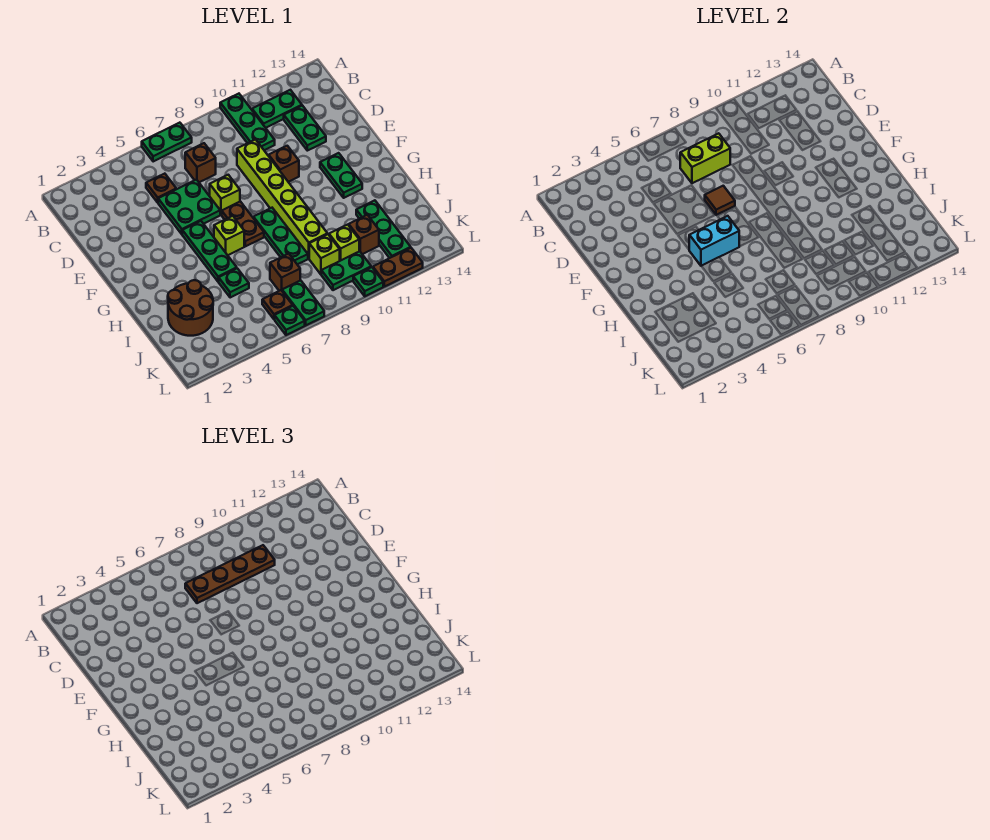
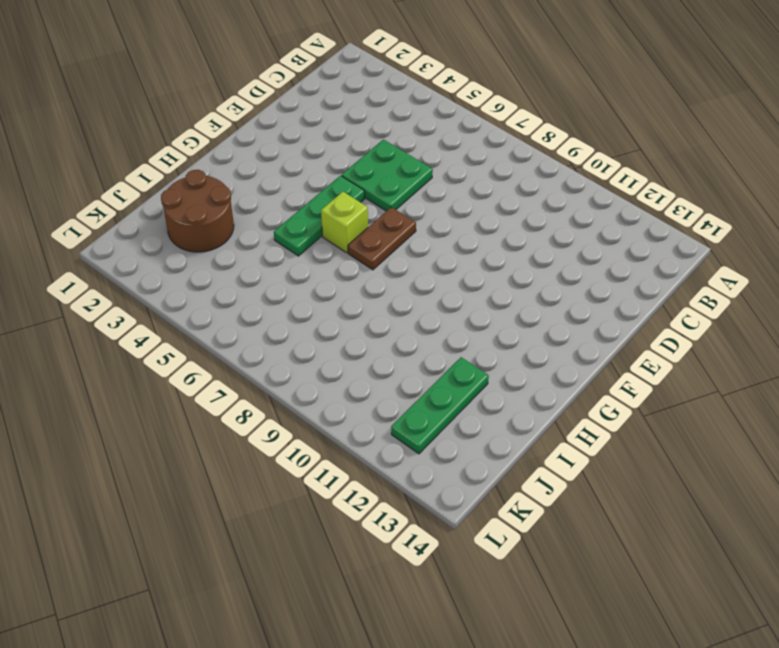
none -> green plate A6:A7 level 1
none -> green plate A10:C10 level 1
none -> green plate B11:B12 level 1
none -> brown plate C5 level 1

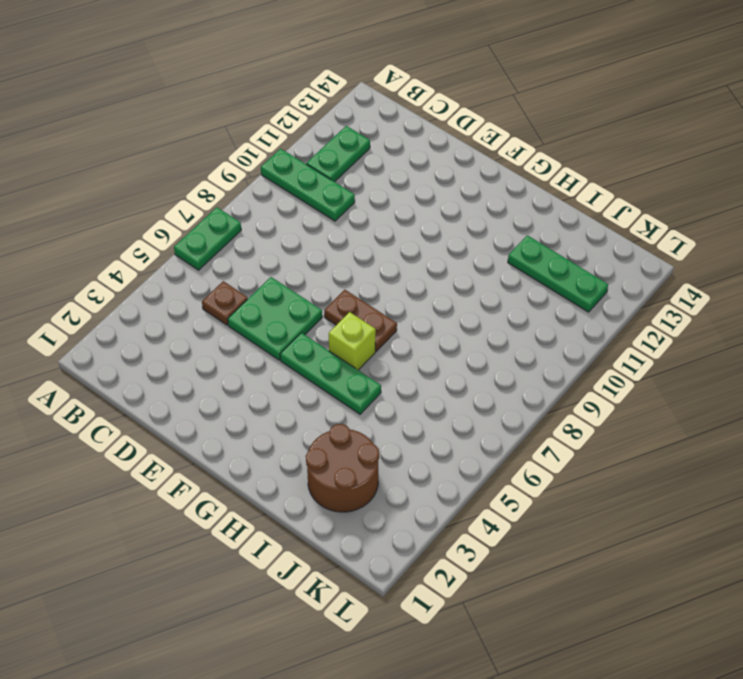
none -> brown brick C7 level 1
none -> green plate C12:D12 level 1
none -> lime brick D9:I9 level 1
none -> lime brick E7 level 1

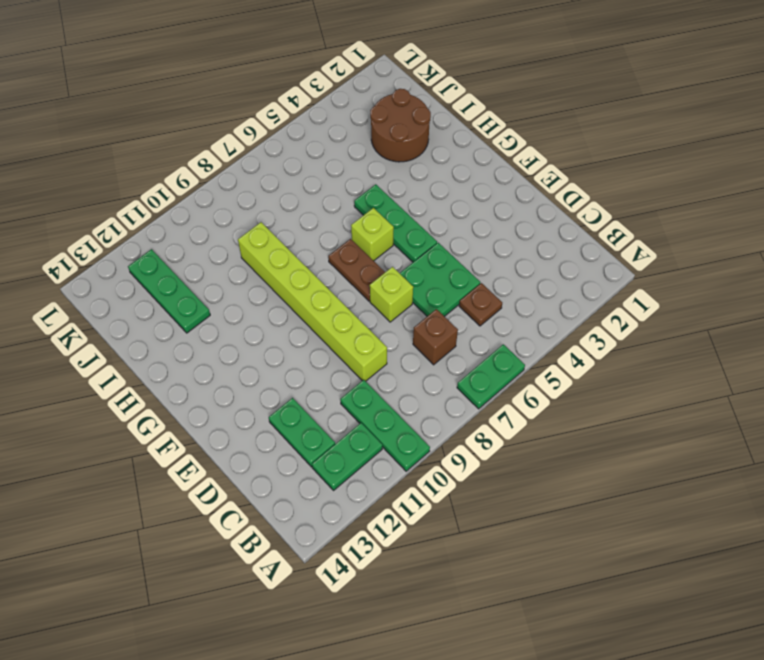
none -> brown brick E10 level 1
none -> green plate F12:G12 level 1
none -> green plate G8:I8 level 1
none -> green plate I5 level 1

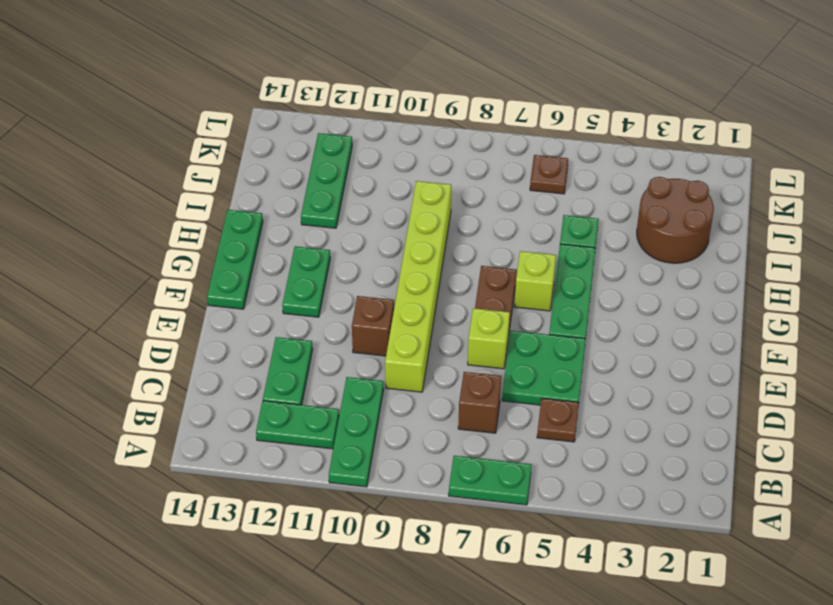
green plate F14:H14 level 1 -> green plate G8:I8 level 1
none -> brown brick J7 level 1
none -> lime brick J9 level 1
none -> lime brick J10 level 1
none -> brown brick J11 level 1

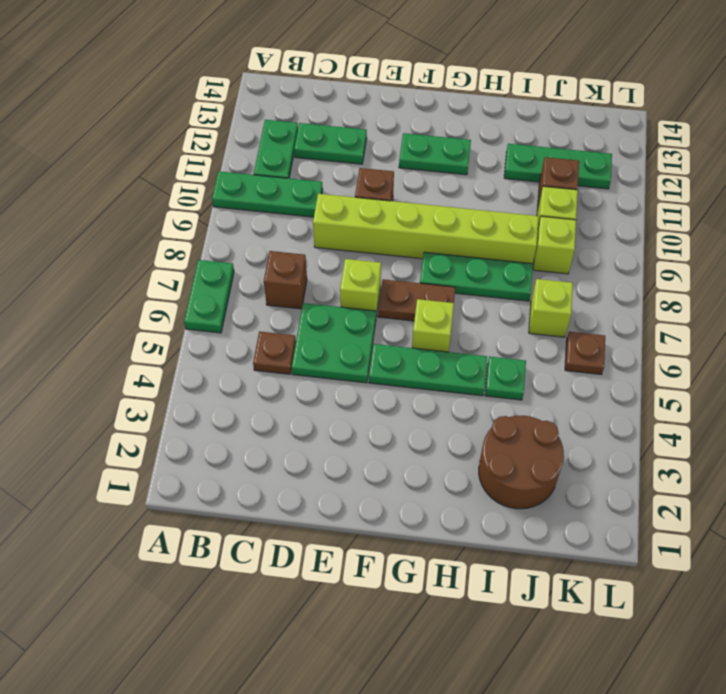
lime brick J7 level 1 -> brown brick J7 level 1
none -> green plate K7:L7 level 1
none -> green plate K9:K10 level 1
none -> green plate L6 level 1
none -> green plate L10 level 1

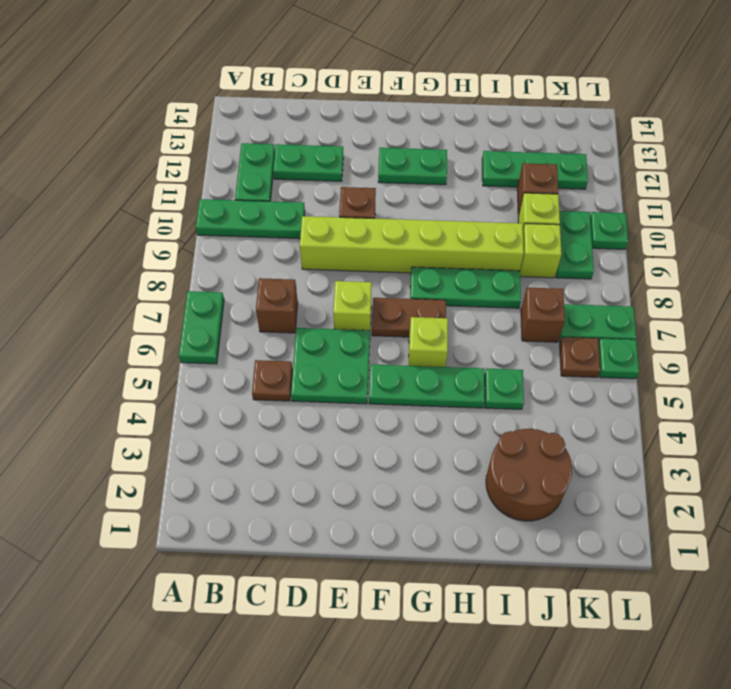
none -> brown plate L11:L12 level 1
none -> lime brick C7:C8 level 2
none -> brown tile E7 level 2
none -> cyan brick G5:G6 level 2

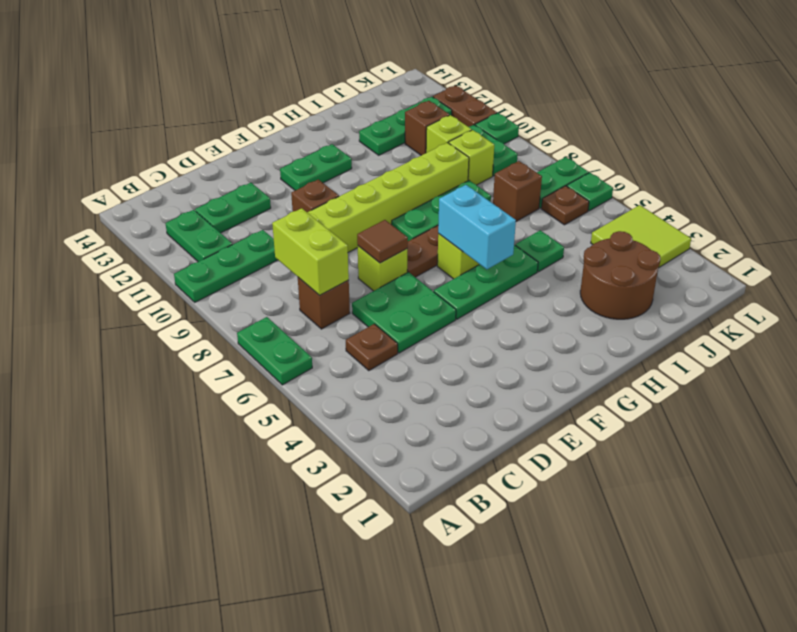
lime tile K3:L4 level 1 -> none
none -> brown plate C7:C10 level 3

